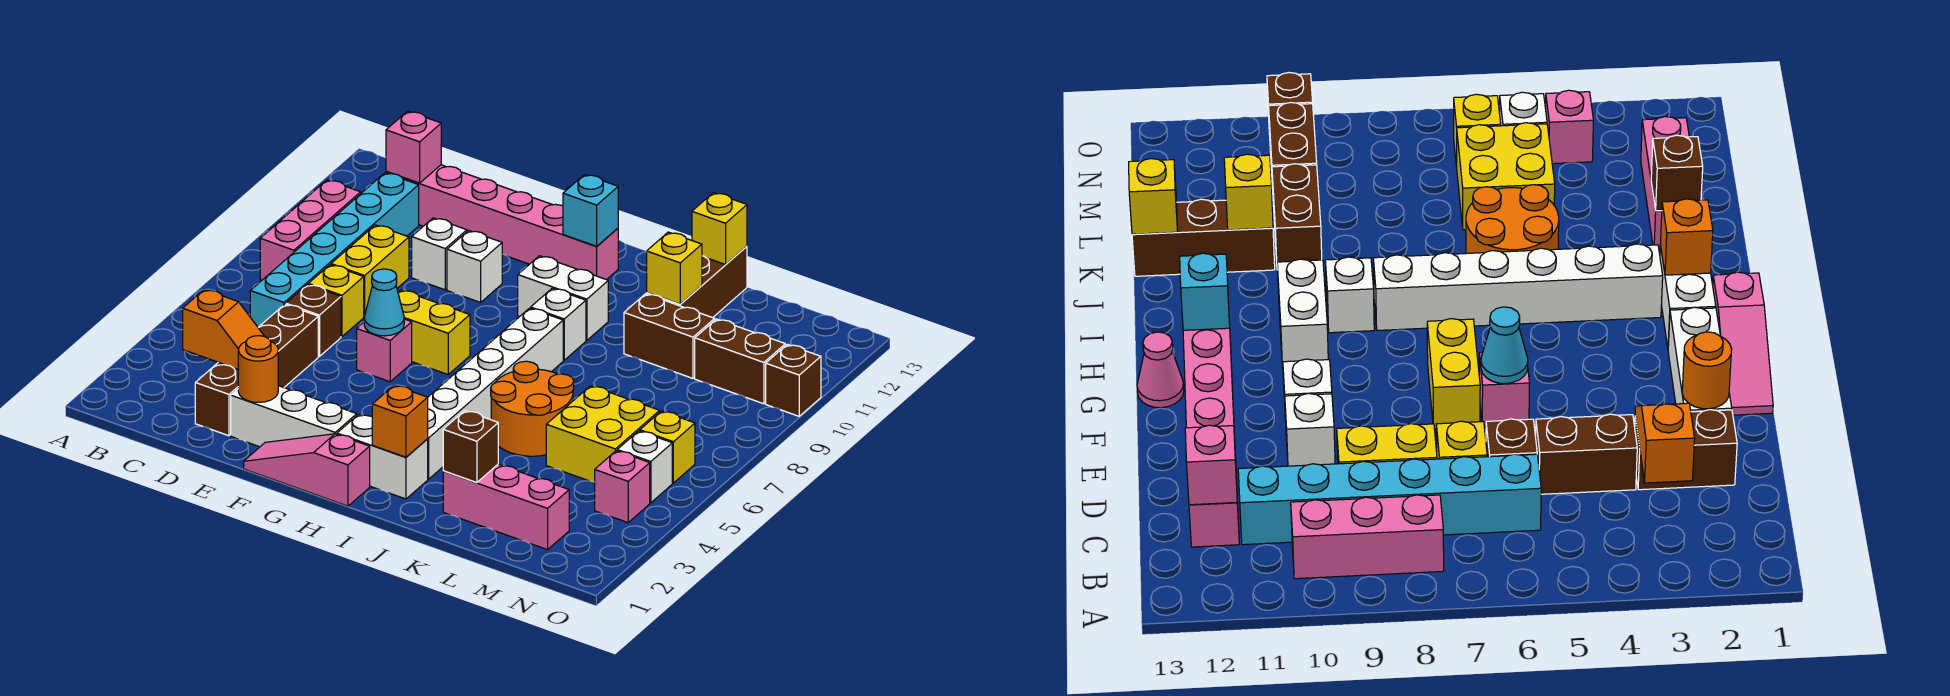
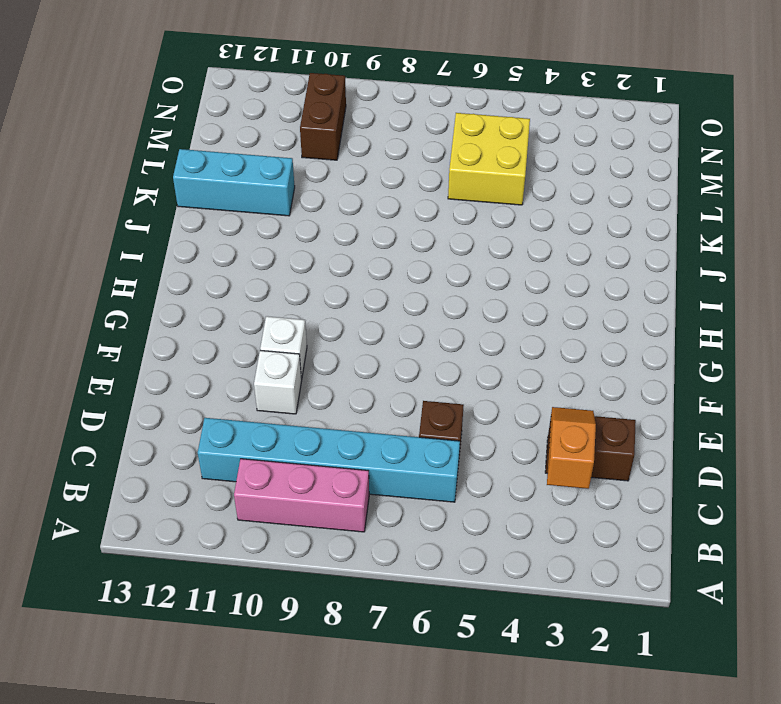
cyan brick K11:K13 level 1 -> brown brick K11:K13 level 1
none -> pink brick C12:H12 level 1
none -> brown brick D4:D5 level 1
none -> yellow brick D7 level 1
none -> yellow brick D8:D9 level 1

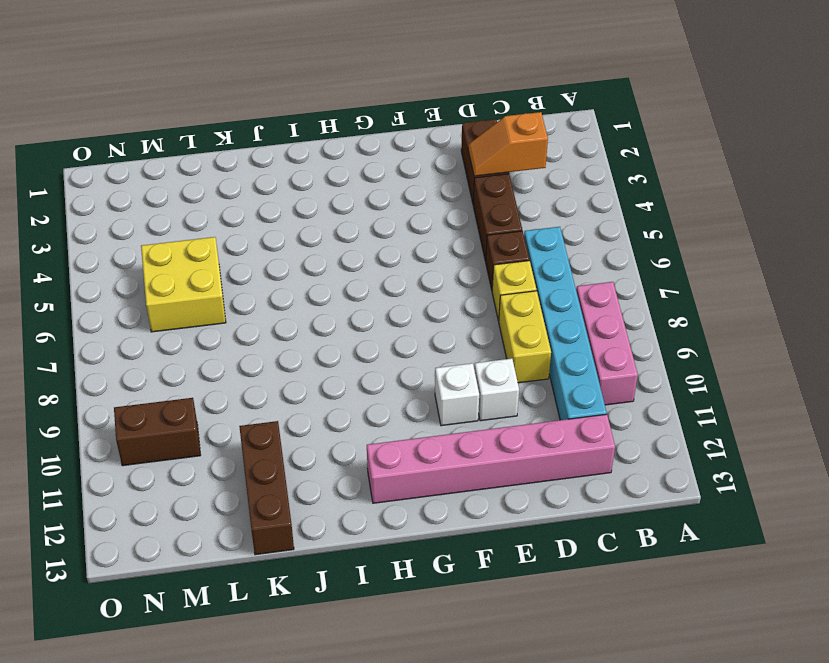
none -> white brick E2:G2 level 1
none -> pink slope F1:H1 level 1 top H
none -> pink brick F6 level 1
none -> yellow brick F7:G7 level 1

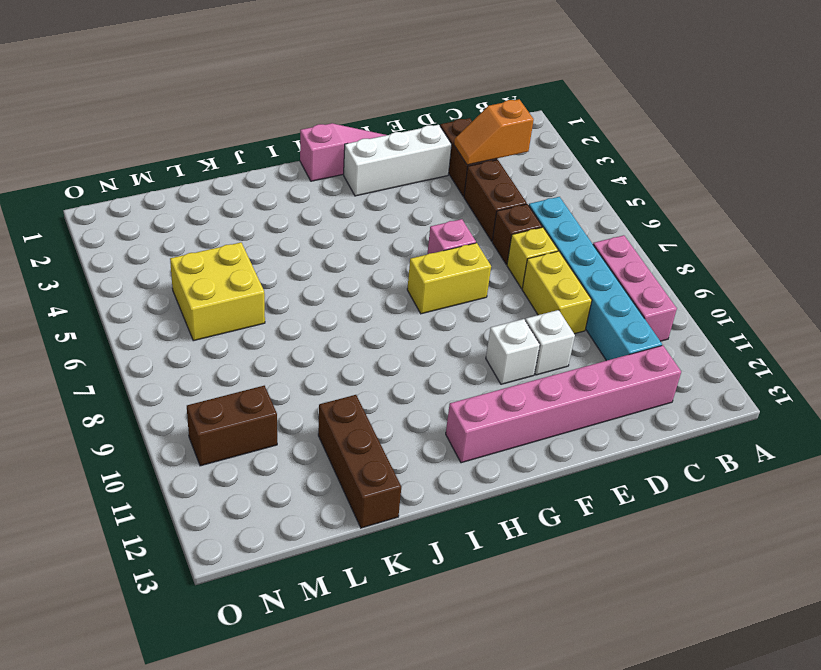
none -> pink cone G13 level 1
none -> white brick H2:I2 level 1
none -> white brick H10:I10 level 1
none -> white brick I3:I8 level 1

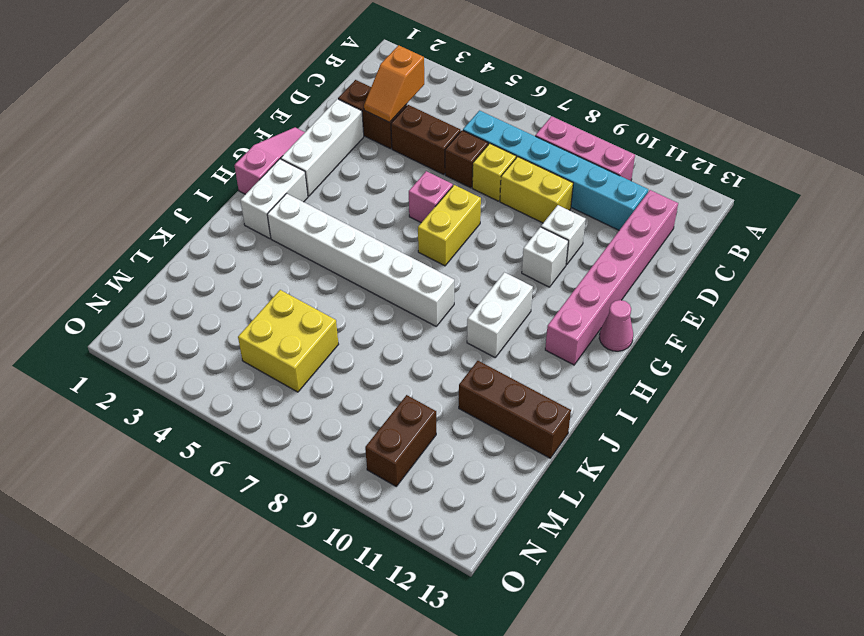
none -> white brick I9 level 1
none -> orange round brick J5:K6 level 1
none -> pink brick K2:M2 level 1
none -> brown brick K10:L10 level 1

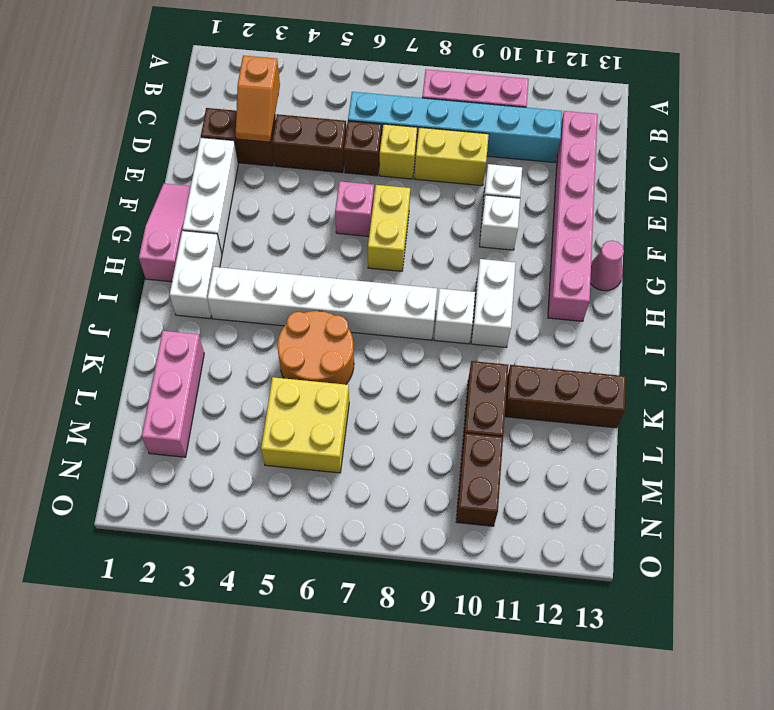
none -> pink brick N4 level 1
none -> white brick N5 level 1
none -> yellow brick N6 level 1
none -> brown brick O10 level 1

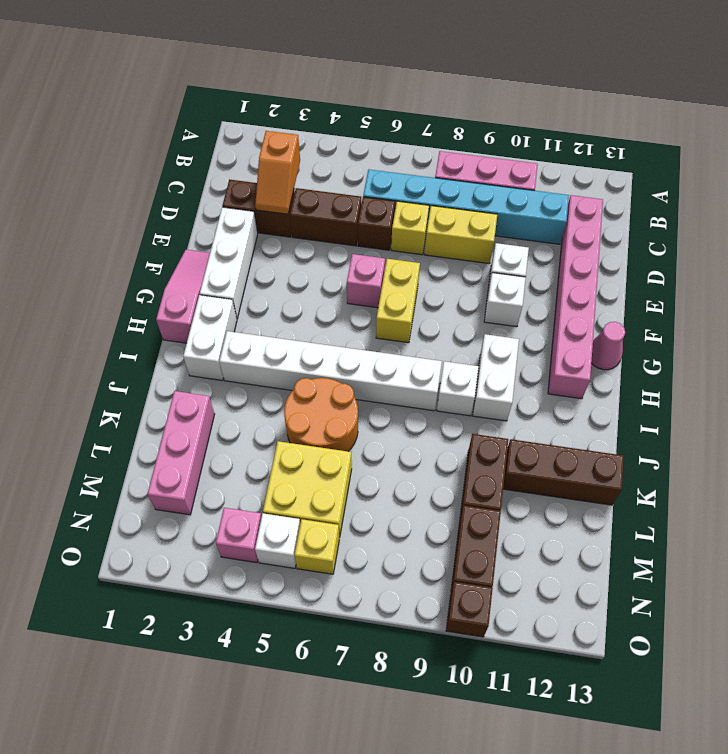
none -> pink brick C12 level 2
none -> orange round brick E2 level 2
none -> cyan cone F6 level 2
none -> cyan brick H12 level 2

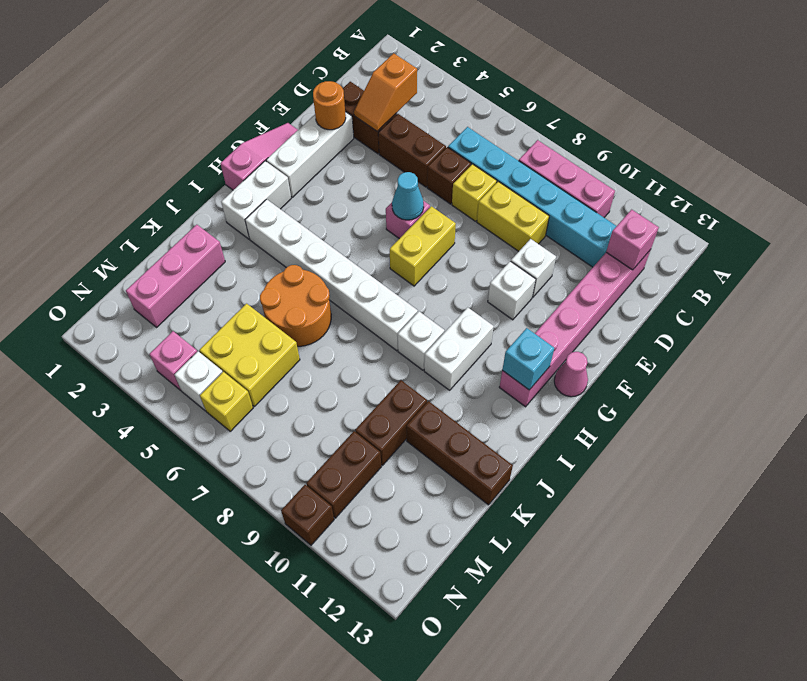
none -> orange brick I2 level 2
none -> brown brick K2 level 2
none -> yellow brick K11 level 2
none -> yellow brick K13 level 2

